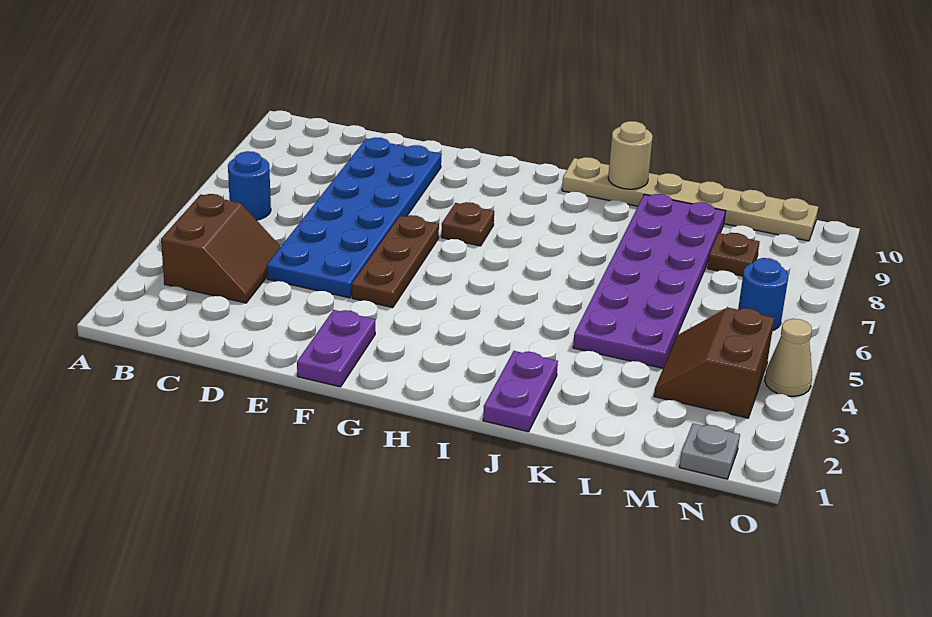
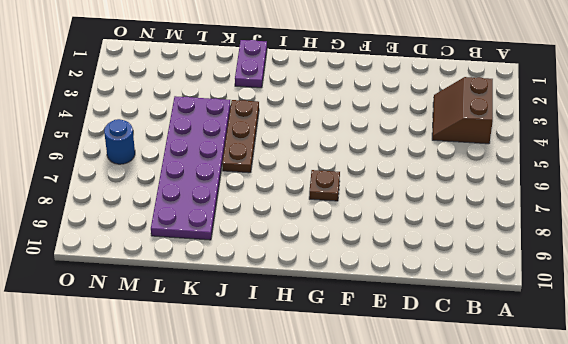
brown plate J4:J6 level 1 -> brown plate F4:F6 level 1
none -> blue round brick B6 level 1
none -> blue plate D4:E9 level 1
none -> purple plate F1:F2 level 1

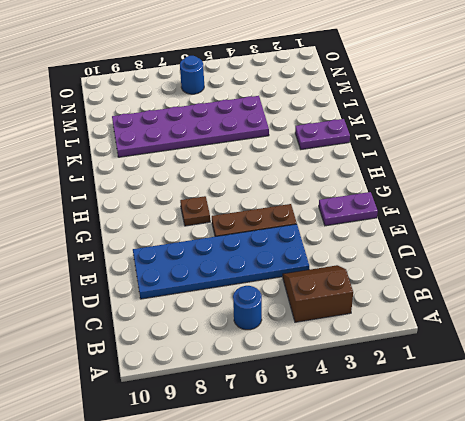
none -> tan plate I10:N10 level 1
none -> brown slope M3:N4 level 1 top N
none -> brown plate M8 level 1

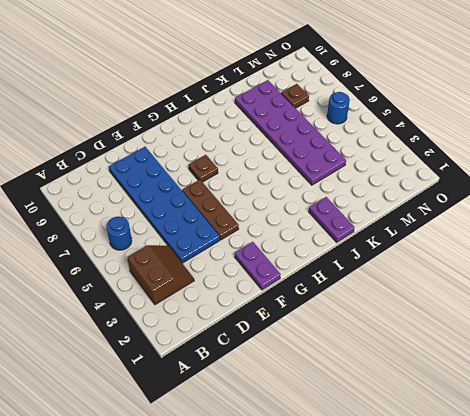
none -> tan plate I10:N10 level 1
none -> brown slope M3:N4 level 1 top N
none -> grey plate N1 level 1

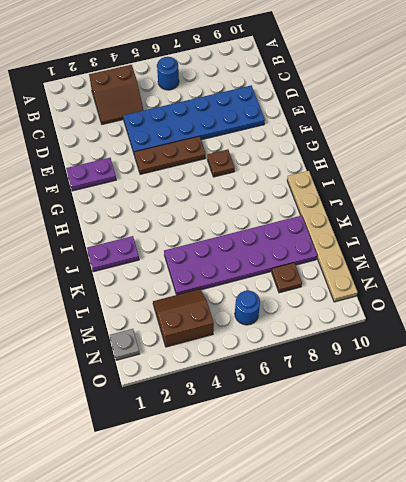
none -> tan cone O4 level 1
none -> tan round brick J10 level 2

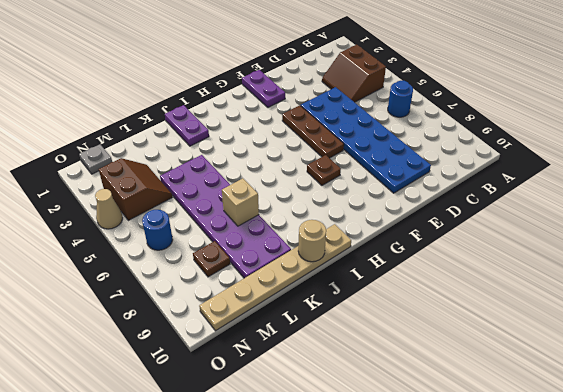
tan brick K7 level 2 -> none

